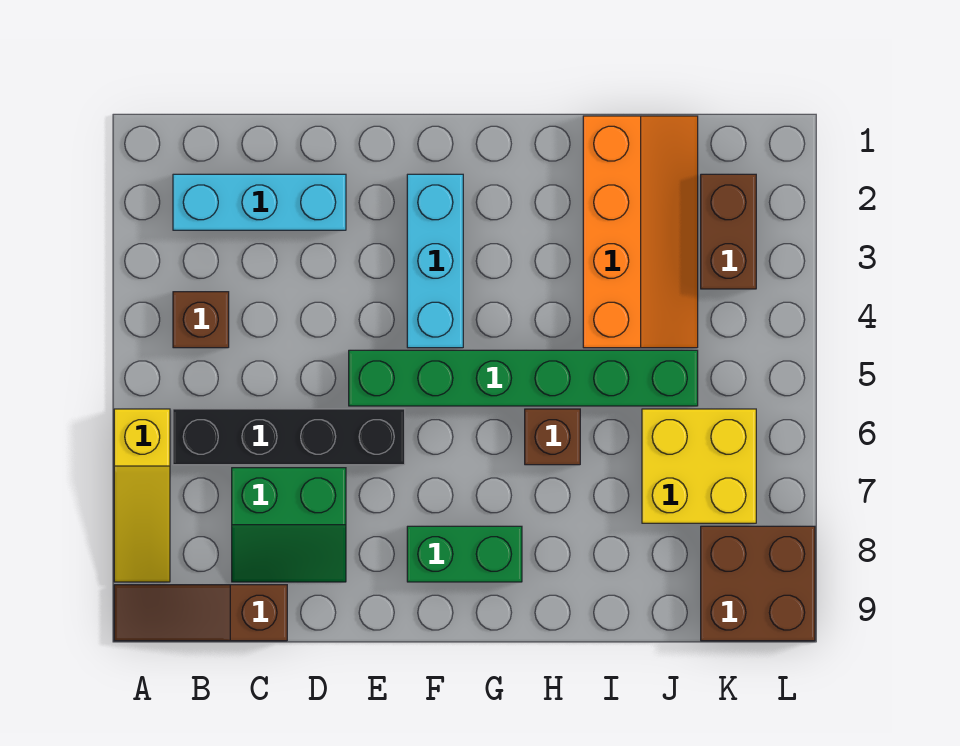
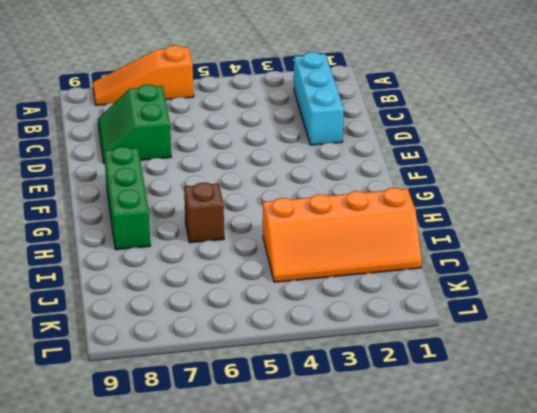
orange slope A6:A8 level 1 top 6 -> yellow slope A6:A8 level 1 top 6
green brick F8:H8 level 1 -> green brick F8:G8 level 1
none -> brown slope A9:C9 level 1 top C
none -> brown brick B4 level 1
none -> black brick B6:E6 level 1

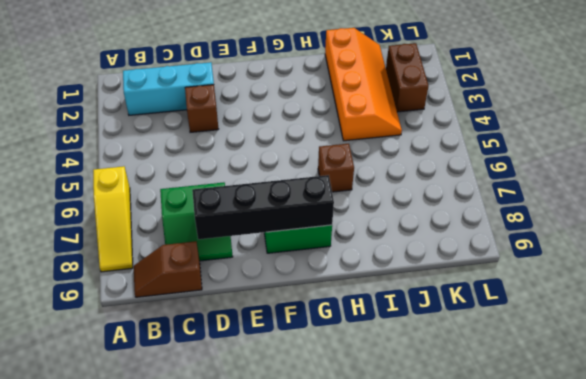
brown slope B9:C9 level 1 top C -> brown slope A9:C9 level 1 top C
brown brick D3 level 1 -> brown brick B4 level 1
black brick D8:G8 level 2 -> black brick B6:E6 level 1
none -> green brick E5:J5 level 1
none -> cyan brick F2:F4 level 1
none -> yellow brick J6:K7 level 1

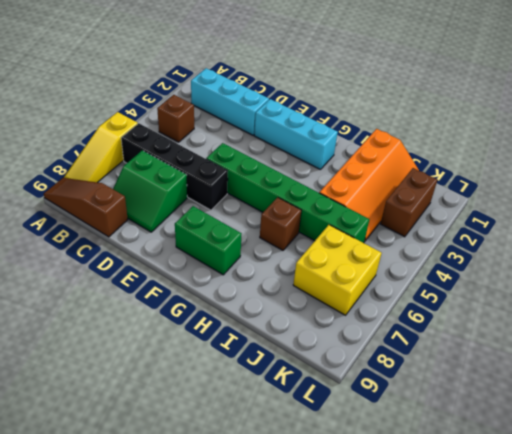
cyan brick E2:G2 level 1 -> cyan brick F2:F4 level 1
none -> brown brick K8:L9 level 1

